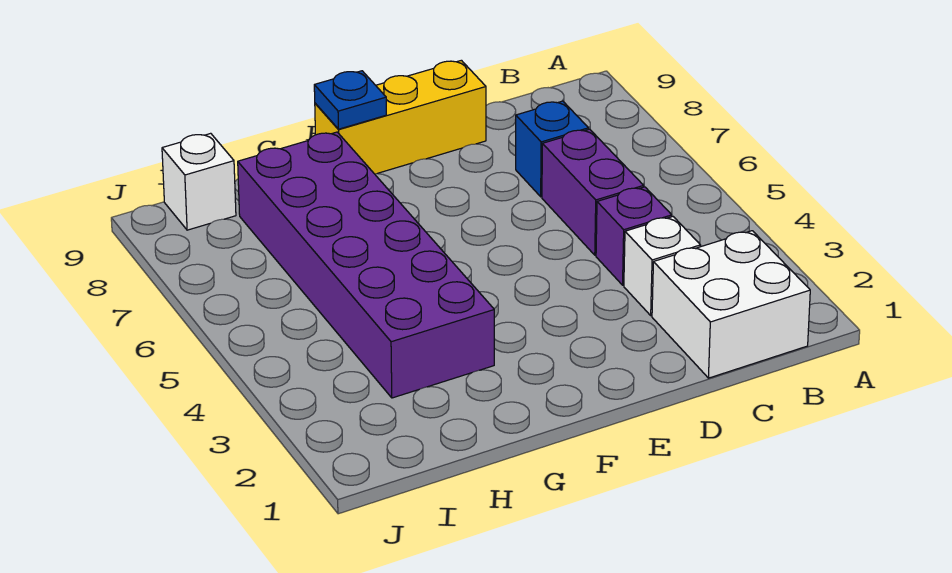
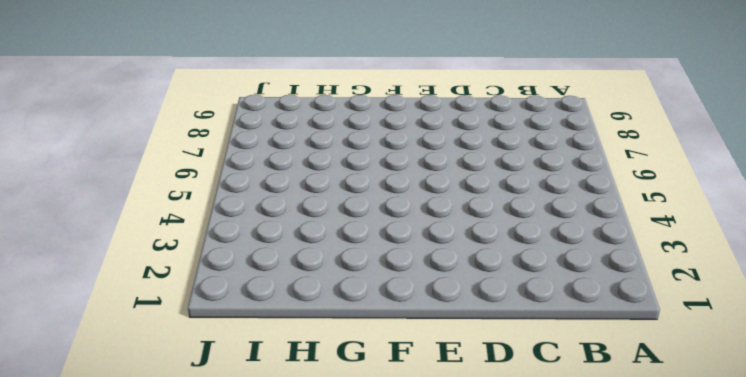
none -> white brick B1:C2 level 1
none -> white brick C3 level 1

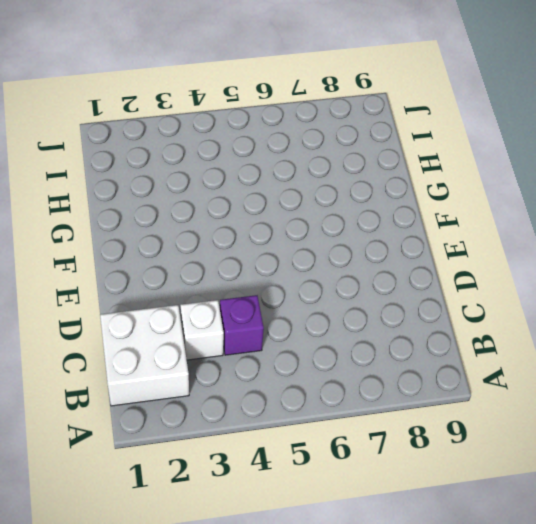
none -> purple brick C5:C6 level 1
none -> blue brick C7 level 1

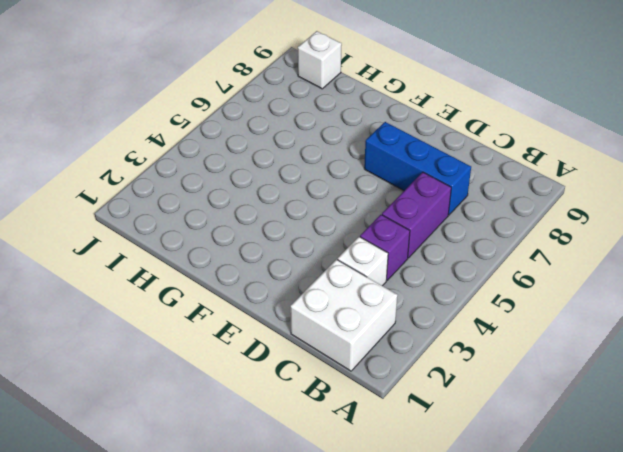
blue brick C7:E7 level 1 -> blue brick C7 level 1
none -> yellow brick D9:F9 level 1
none -> purple brick G3:H8 level 1

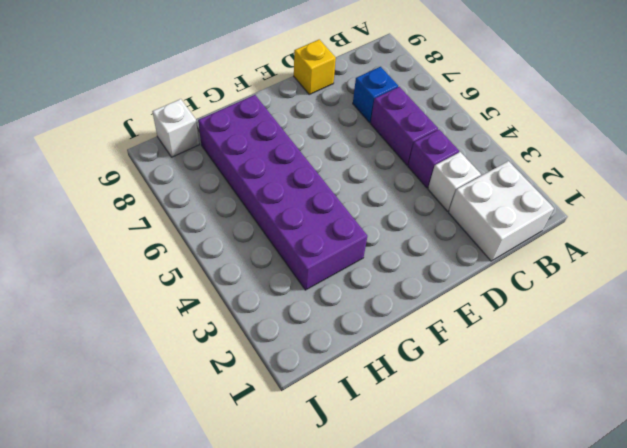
yellow brick D9 level 1 -> yellow brick D9:F9 level 1
none -> blue plate F9 level 2

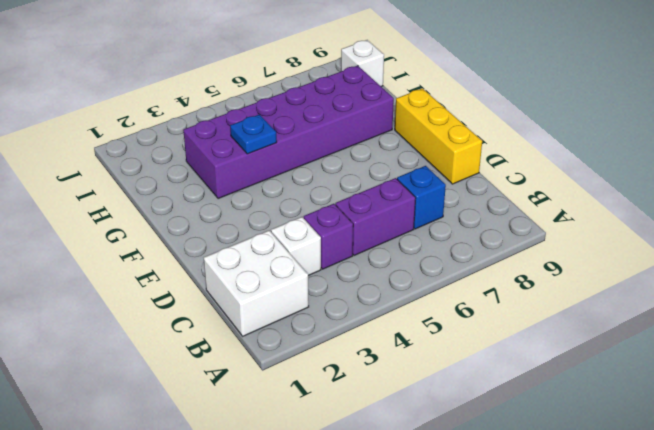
blue plate G4 level 2 -> blue plate F9 level 2

